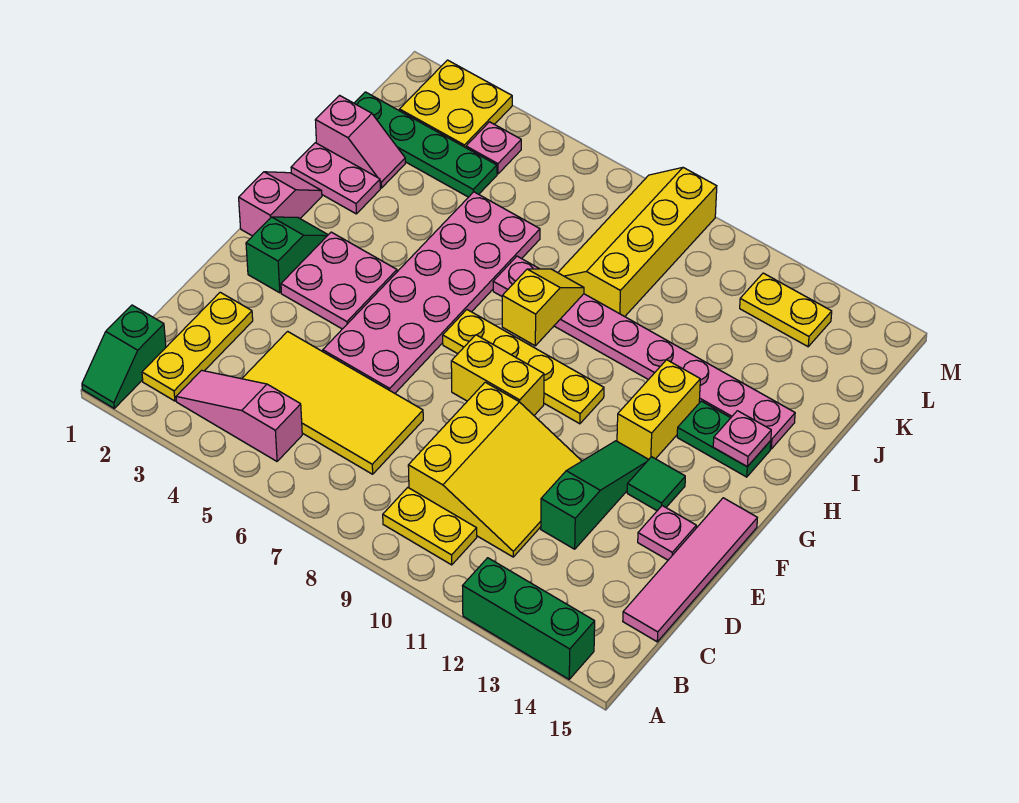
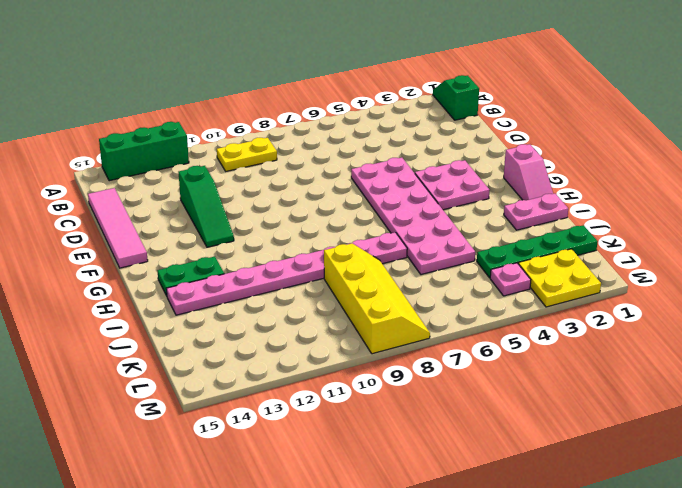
none -> yellow plate B2:D2 level 1
none -> pink slope B3:B5 level 1 top 5
none -> yellow tile C4:D7 level 1

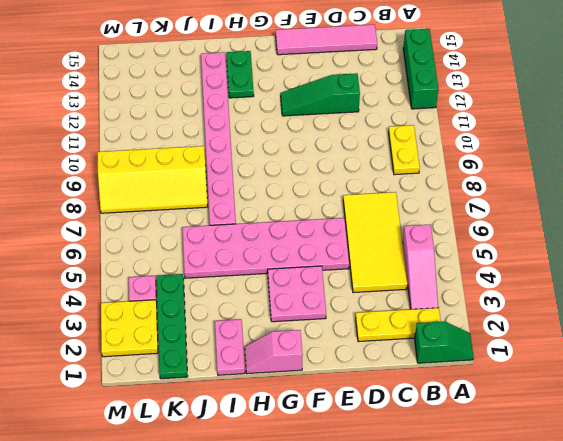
none -> yellow slope C9:E11 level 1 top 9
none -> pink plate E14 level 1
none -> green slope F2:G2 level 1 top F

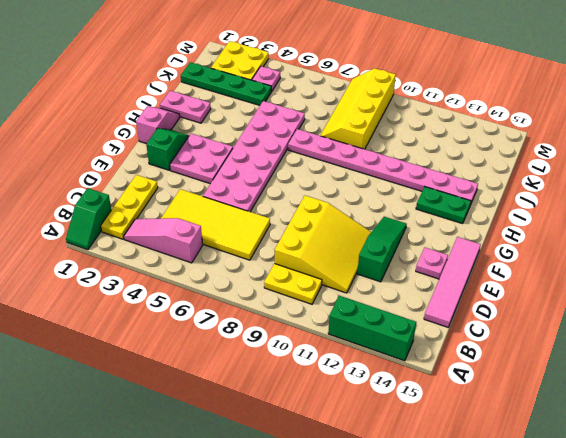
none -> yellow brick F8:F9 level 1
none -> green tile F13 level 1
none -> yellow plate G7:G10 level 1

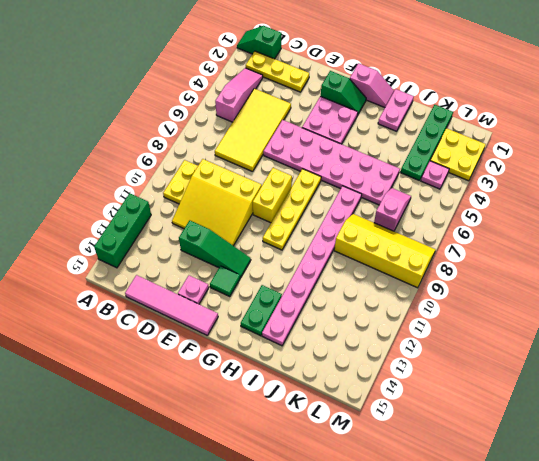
pink slope K6:K7 level 1 top 7 -> pink slope J1:J2 level 1 top 1
none -> yellow brick G12:H12 level 1
none -> yellow plate L12:L13 level 1
none -> yellow slope H8:I8 level 2 top H

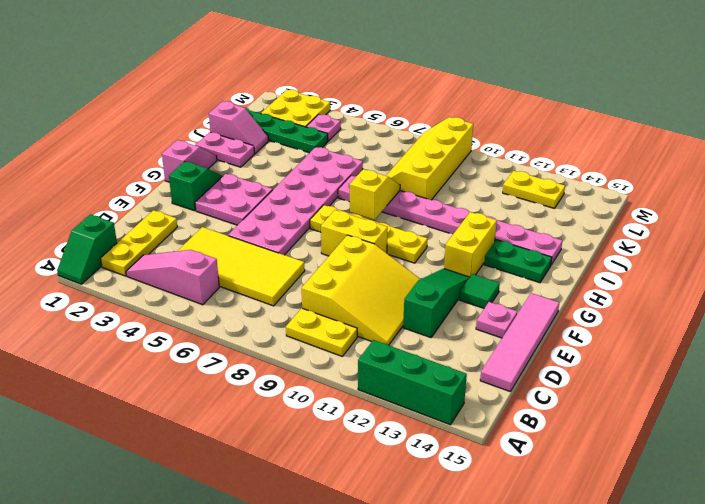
none -> pink plate H14 level 2

